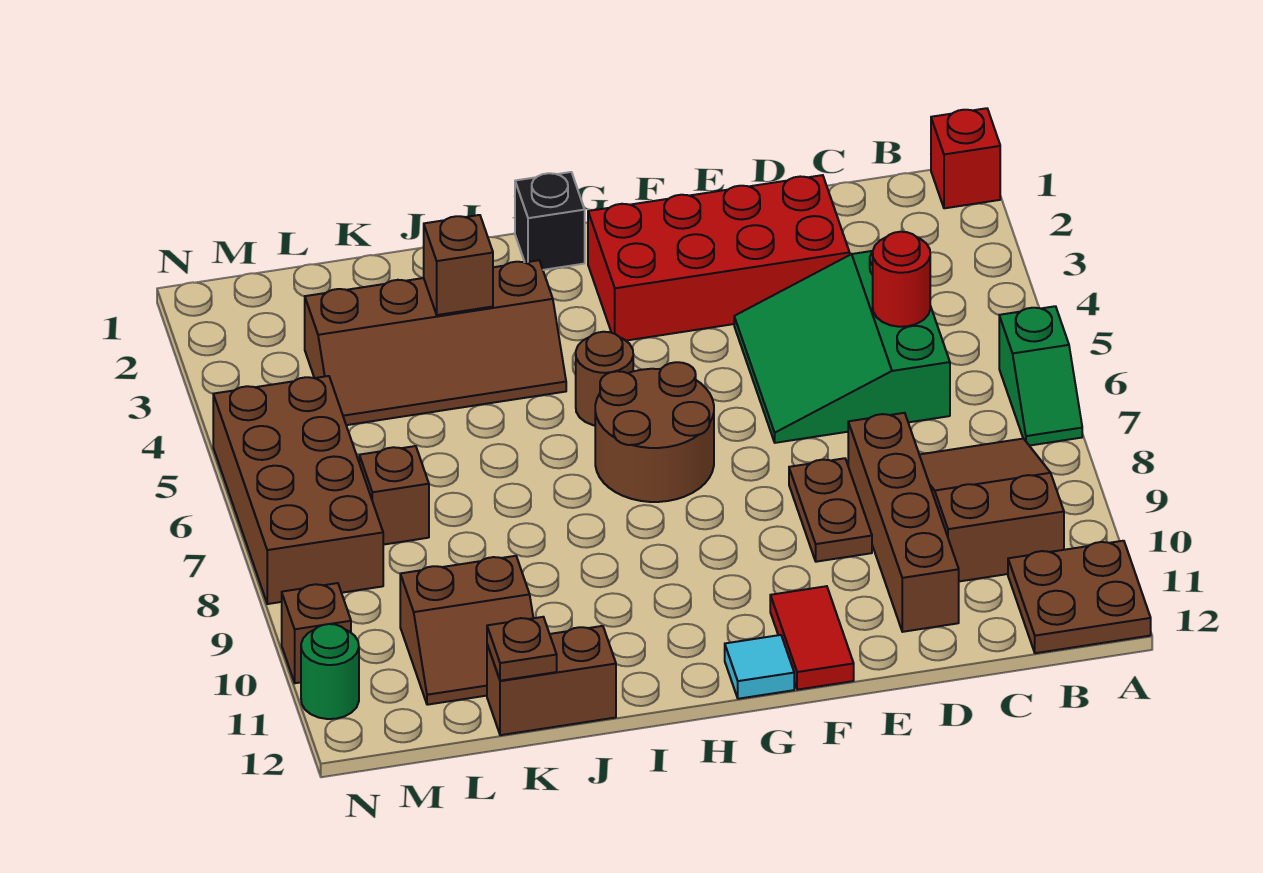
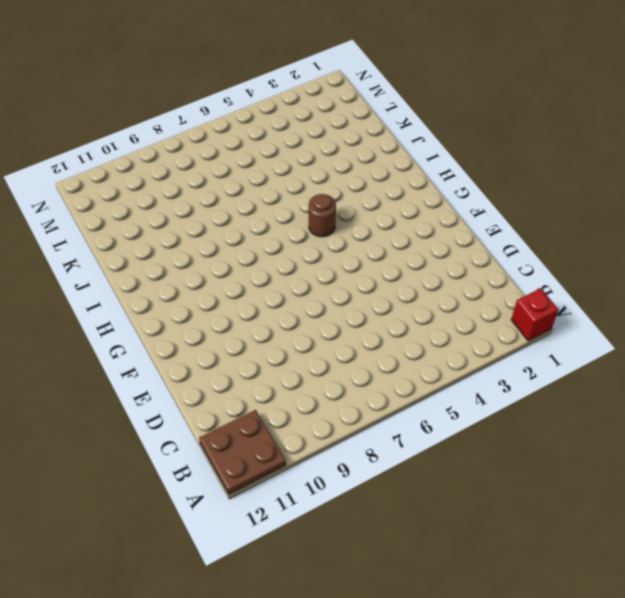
none -> green slope A6:A7 level 1 top 6
none -> brown slope B8:C10 level 1 top 10
none -> green slope C4:E6 level 1 top C

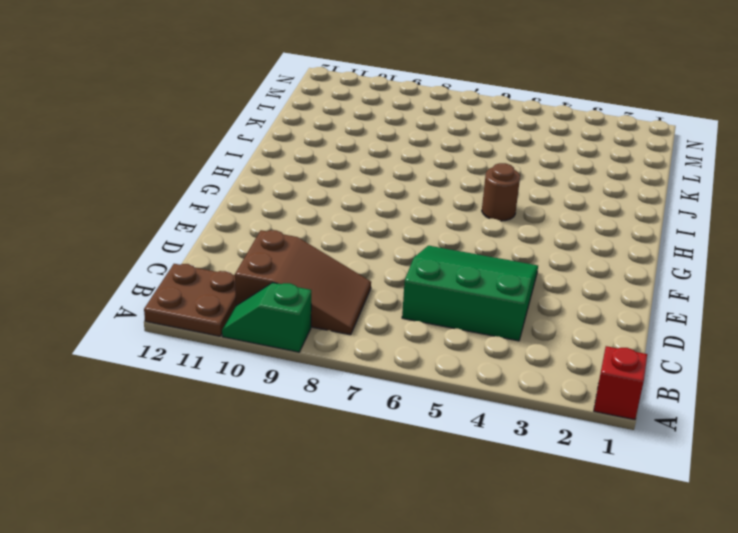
green slope A9:A10 level 1 top 9 -> green slope A6:A7 level 1 top 6
none -> red brick D2:G3 level 1
none -> brown brick D8:D11 level 1
none -> brown plate E8:E9 level 1

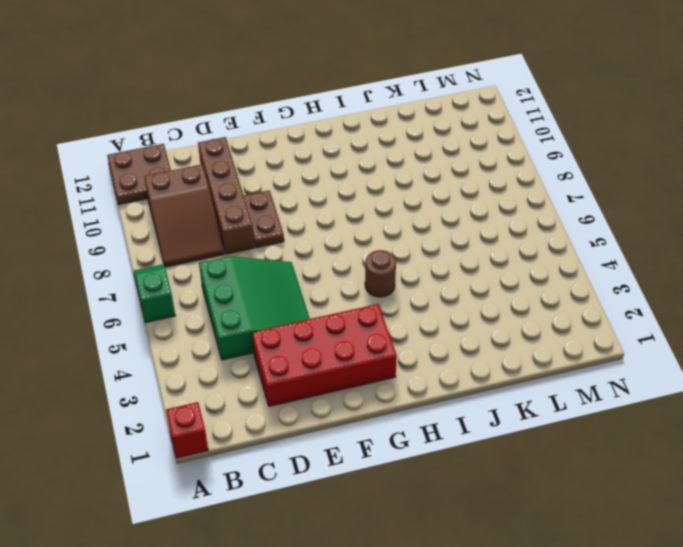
none -> red tile F11:F12 level 1
none -> brown round brick G6:H7 level 1
none -> cyan tile G12 level 1

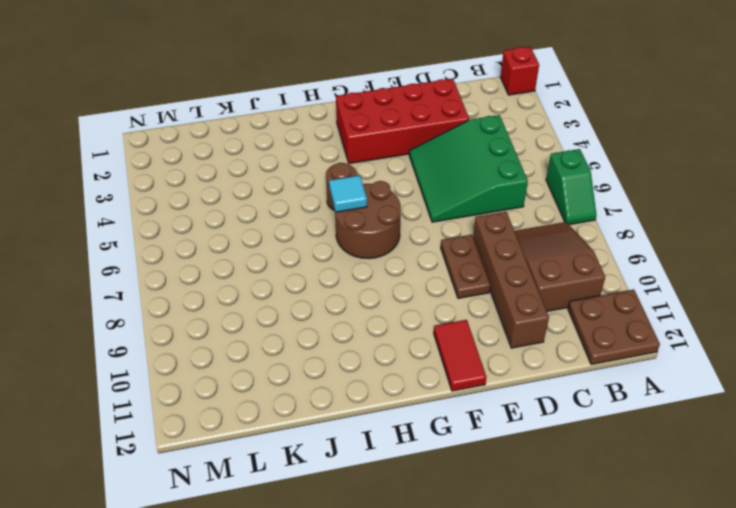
cyan tile H6 level 2 -> cyan tile G12 level 1
none -> black brick H1 level 1
none -> brown slope I3:L4 level 1 top 3
none -> brown brick J12:K12 level 1

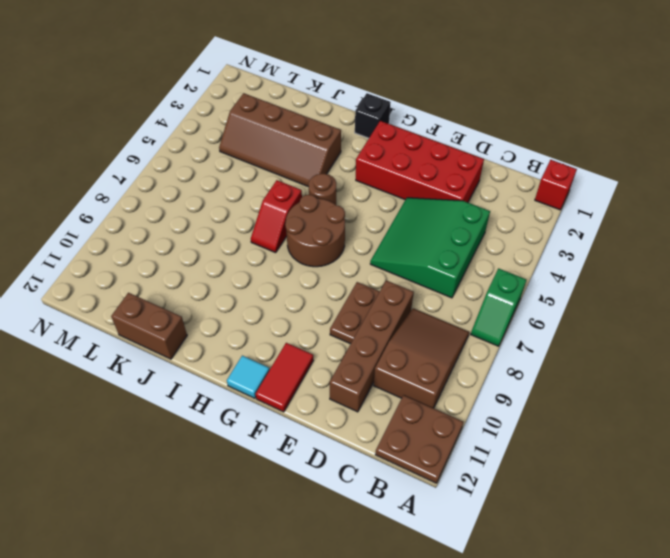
red slope I6:I7 level 1 top 6 -> none
none -> brown slope K10:L11 level 1 top 10
none -> brown brick L7 level 1
none -> brown brick M5:N8 level 1

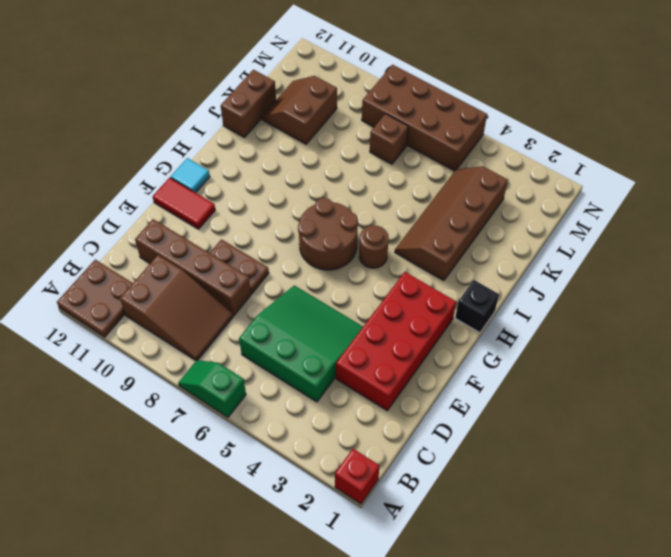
none -> brown brick N10 level 1
none -> green round brick N11 level 1
none -> red round brick C5 level 2

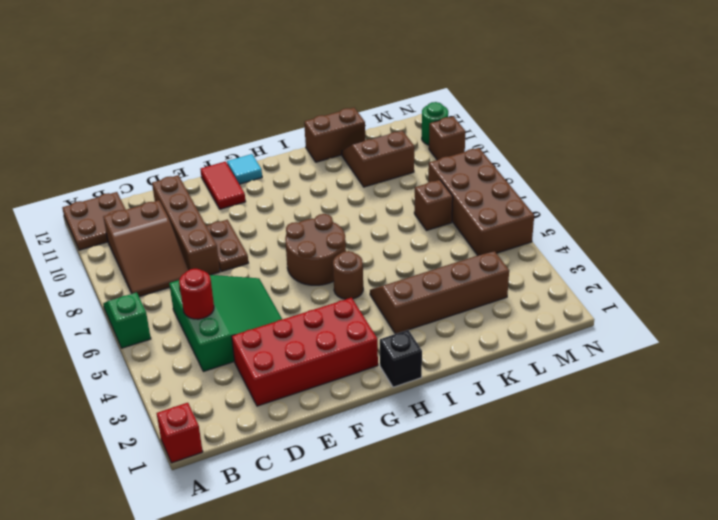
none -> brown brick J3 level 2
none -> brown plate K12 level 2

